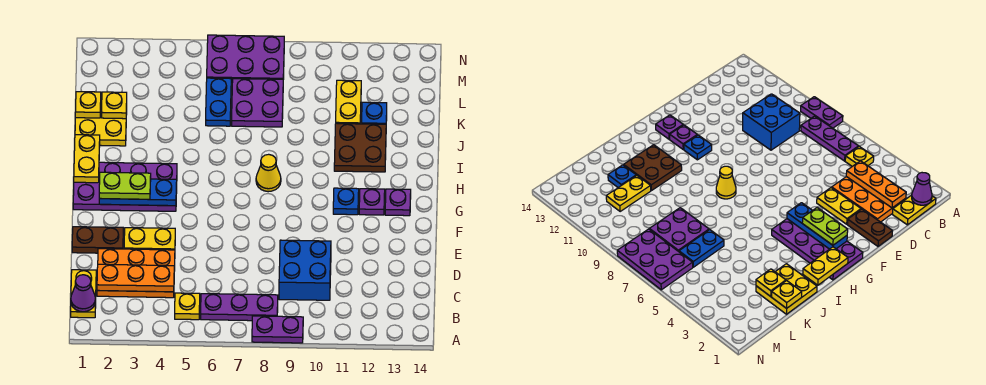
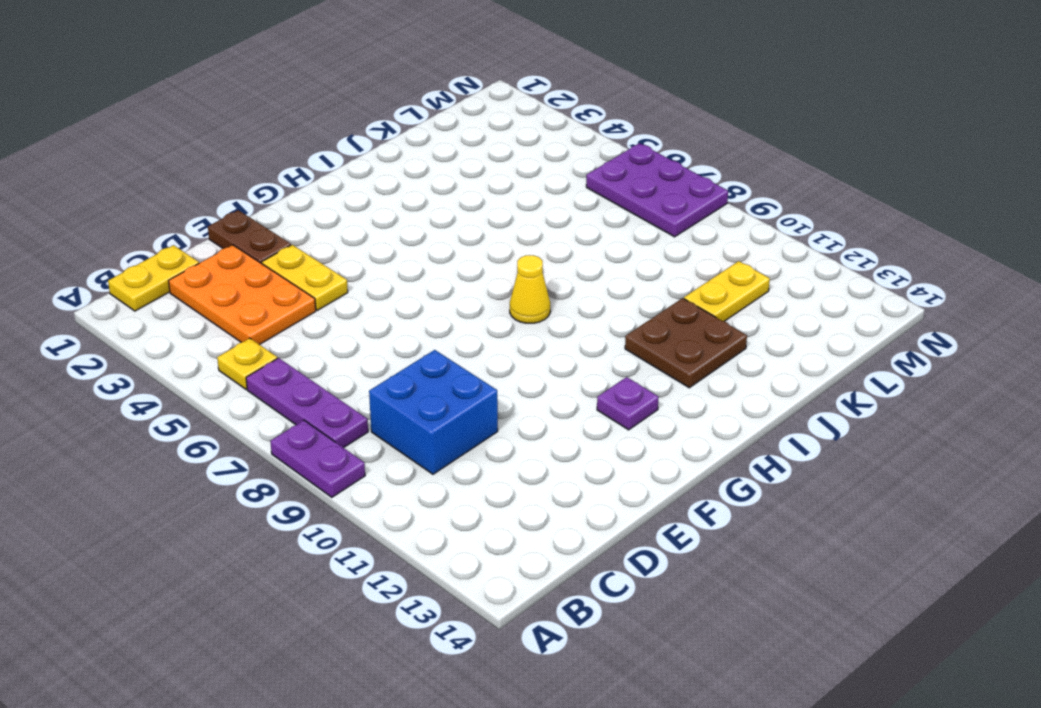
none -> purple plate G1:H4 level 1
none -> blue plate G11 level 1
none -> purple plate G13 level 1

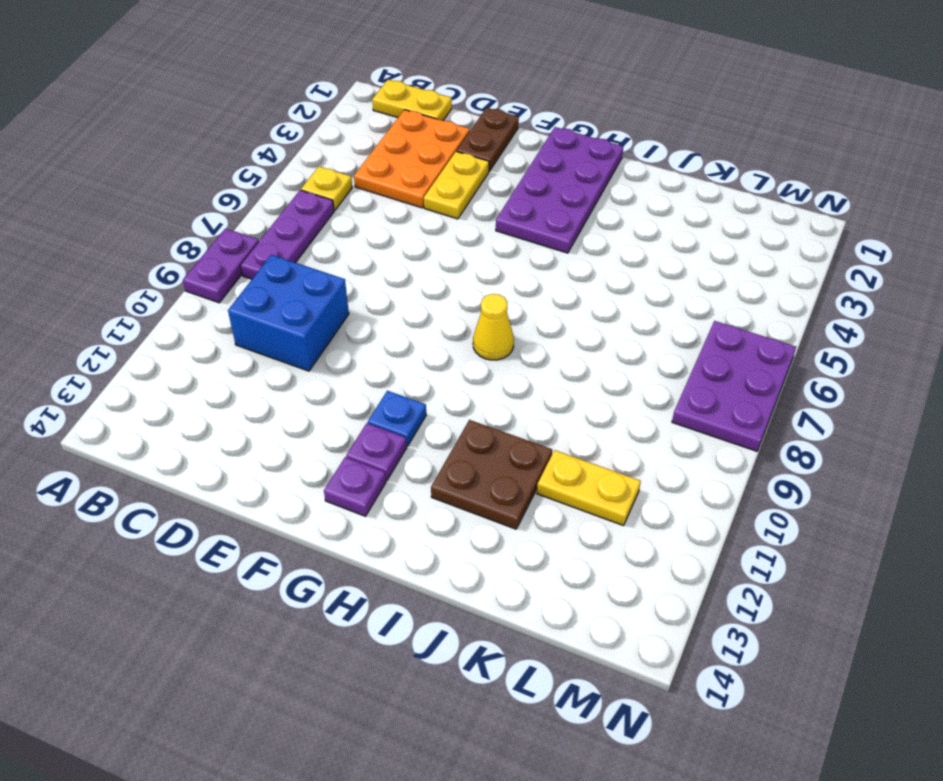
none -> yellow plate J1:K2 level 1
none -> blue plate K6:L6 level 1
none -> purple plate K7:L8 level 1

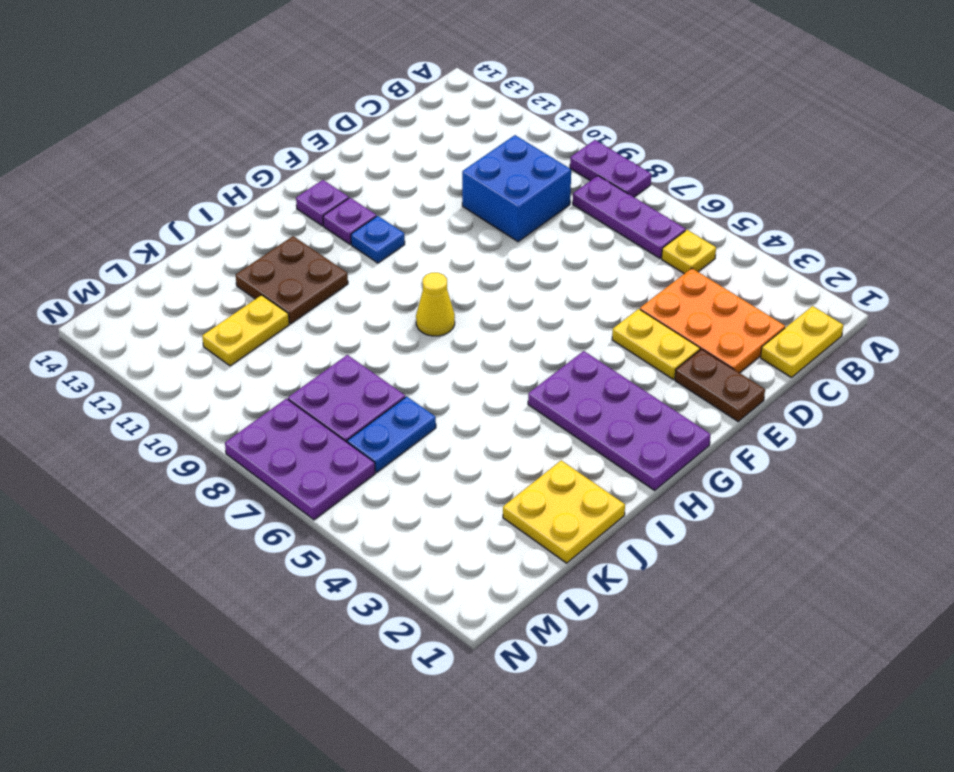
none -> blue plate K12 level 1
none -> purple cone B1 level 2
none -> orange plate C2:C4 level 2

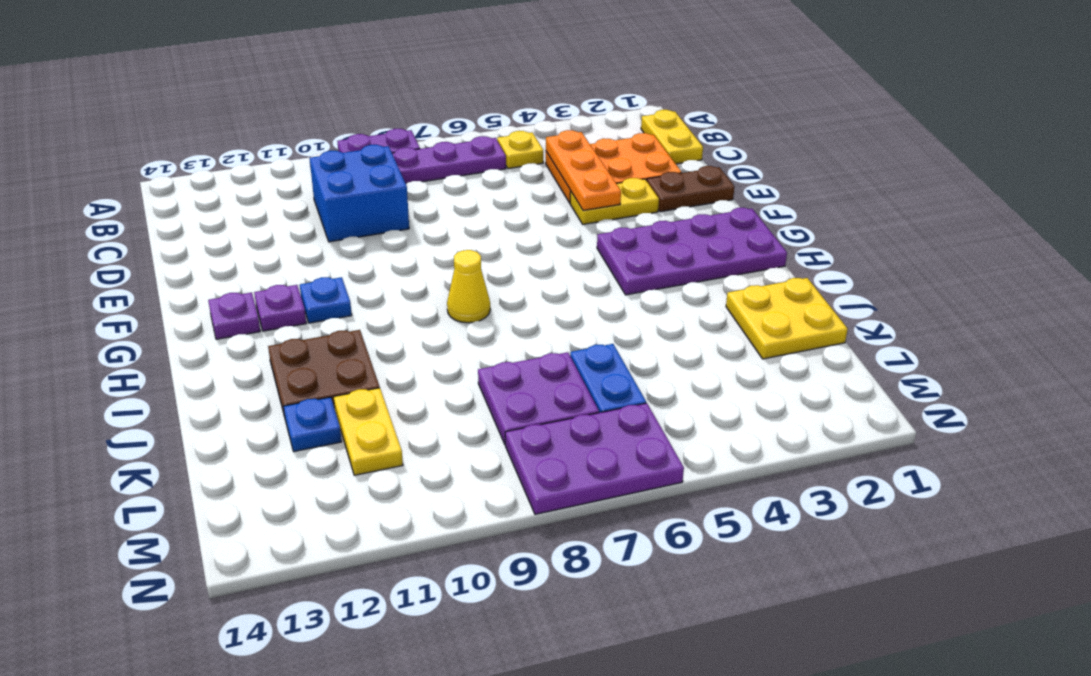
orange plate C4:E4 level 2 -> orange plate C2:C4 level 2
none -> purple cone B1 level 2
none -> blue plate G2:G4 level 2
none -> yellow plate H1:I1 level 2

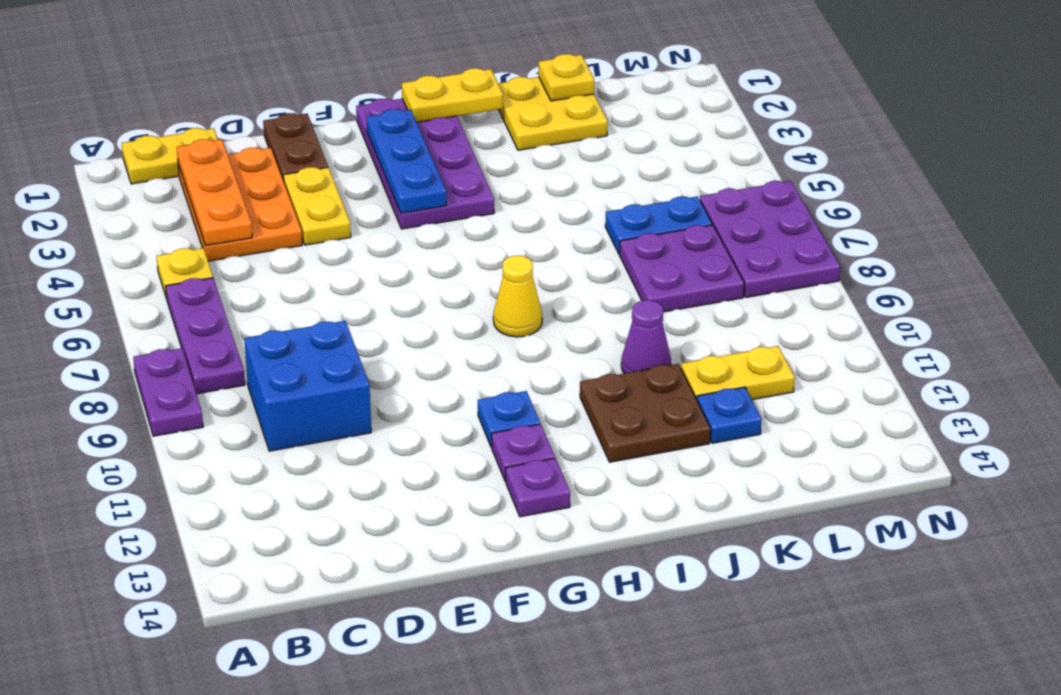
purple cone J10 level 1 -> purple cone B1 level 2
none -> yellow plate K2 level 2
none -> lime plate G2:G3 level 3

